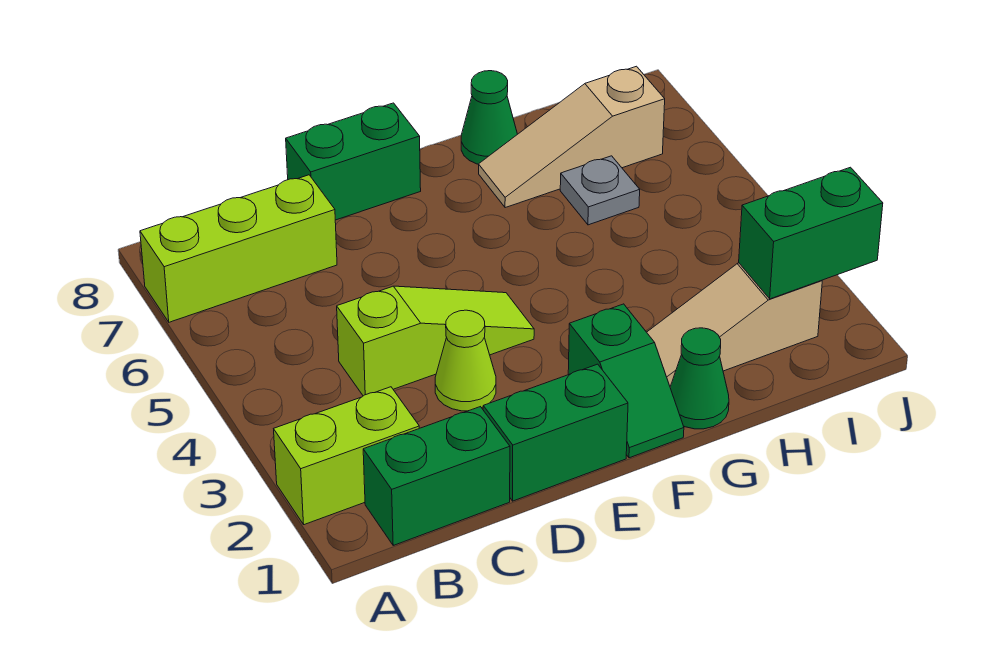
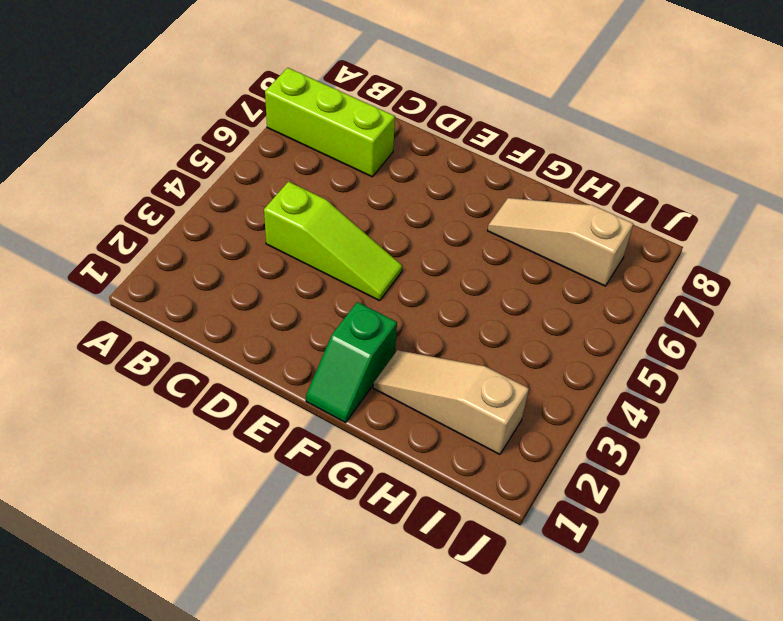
none -> lime brick A2:B2 level 1
none -> green brick B1:C1 level 1
none -> green brick D1:E1 level 1

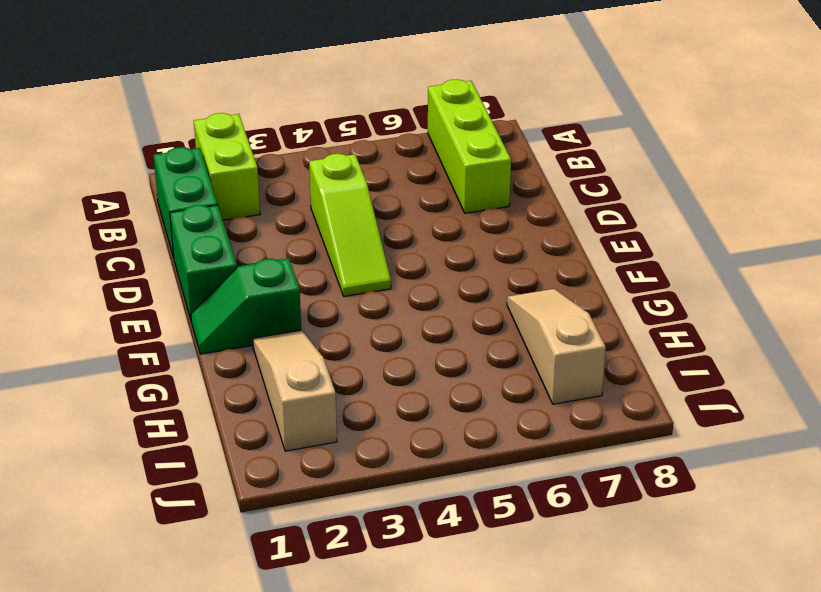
none -> lime cone D3 level 1
none -> green brick D8:E8 level 1
none -> green cone G1 level 1

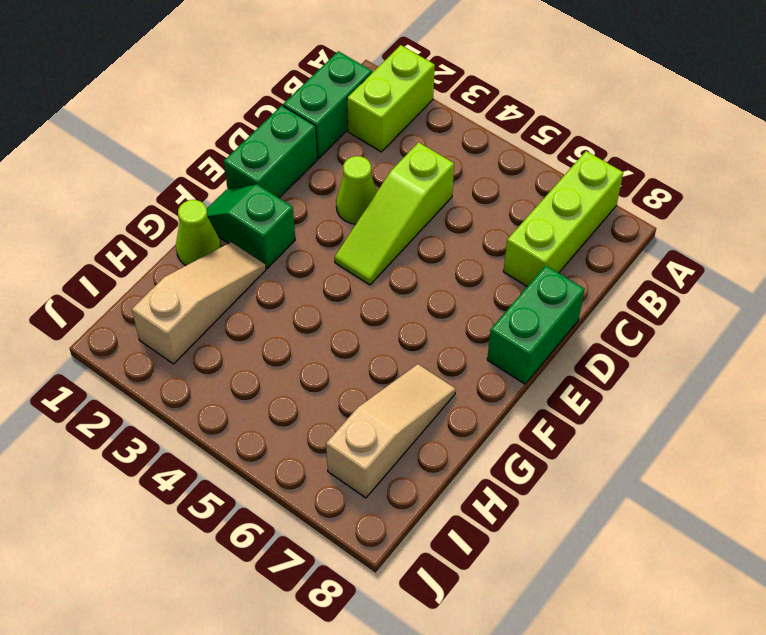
lime cone G1 level 1 -> green cone G1 level 1
none -> green cone G8 level 1
none -> grey plate H6 level 1
none -> green brick I2:J2 level 2

